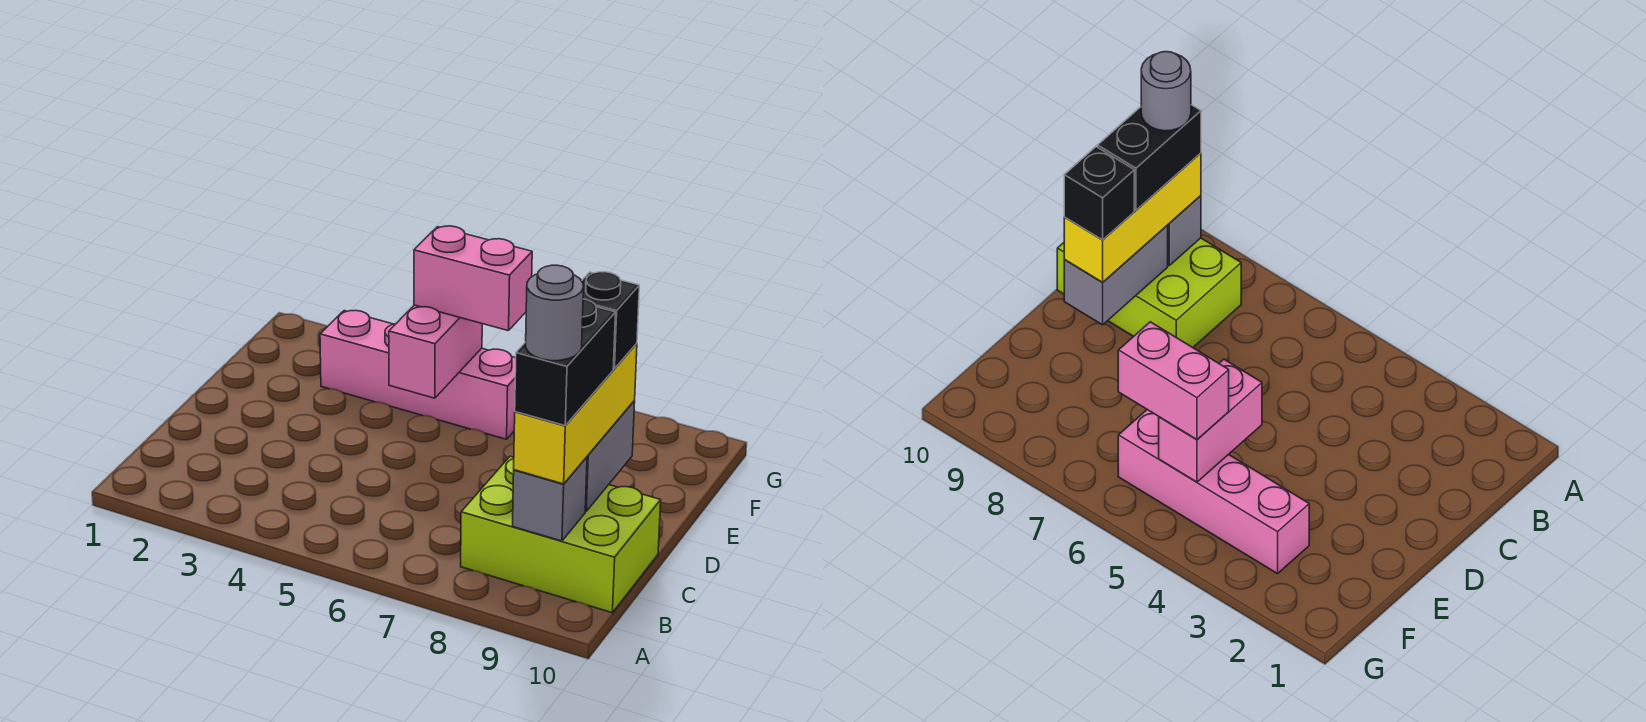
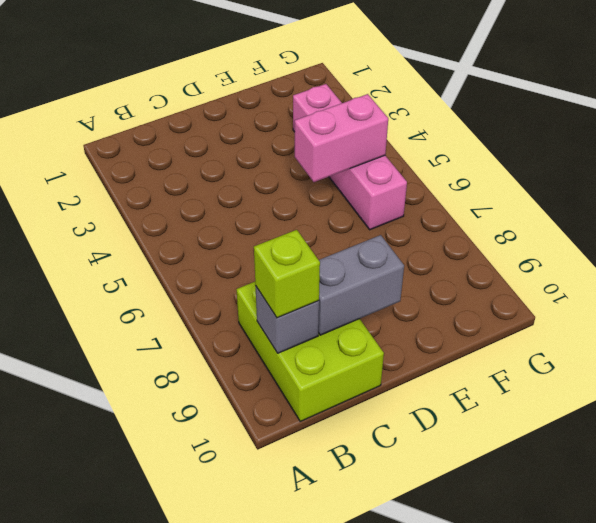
lime brick B9 level 3 -> yellow brick B9:D9 level 3
none -> pink brick F5:F6 level 3
none -> black brick B9:C9 level 4

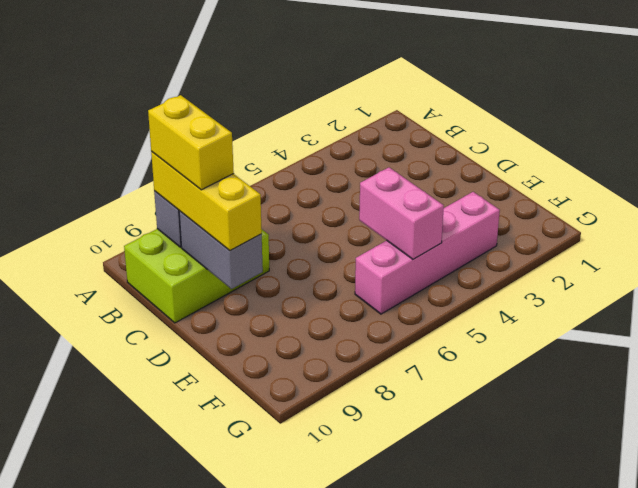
yellow brick B9:C9 level 4 -> black brick B9:C9 level 4
none -> pink brick F5:F6 level 3
none -> black brick D9 level 4

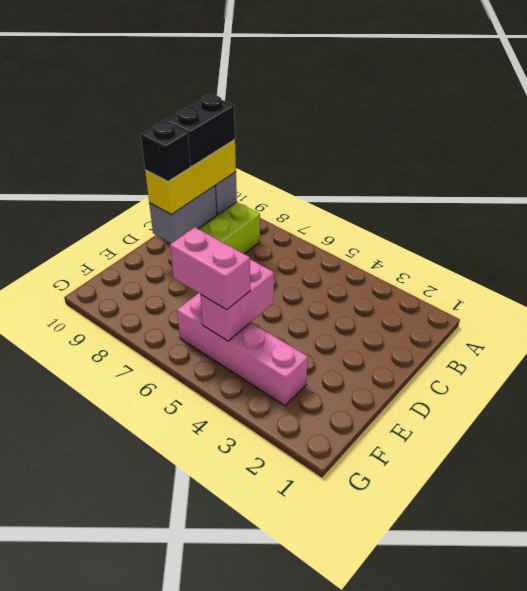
none -> grey round brick B9 level 5

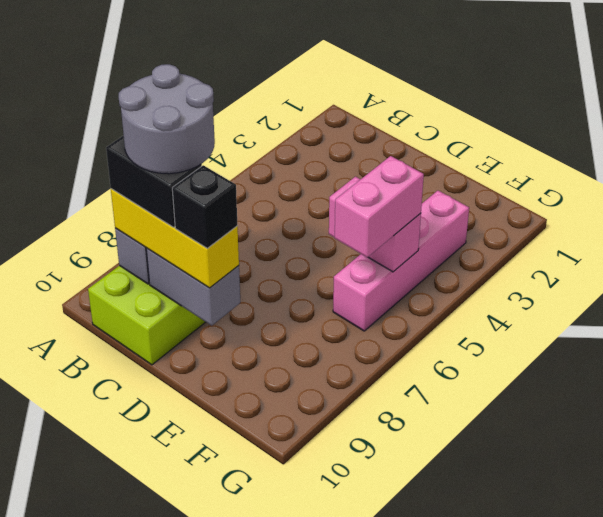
grey round brick B8:C9 level 5 -> grey round brick B9 level 5

